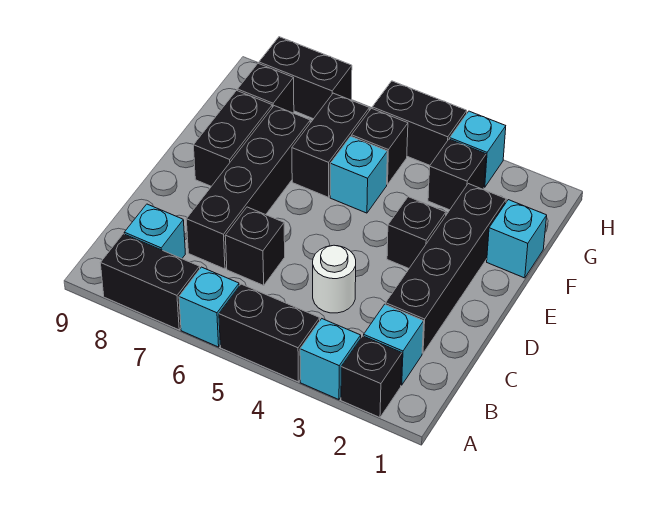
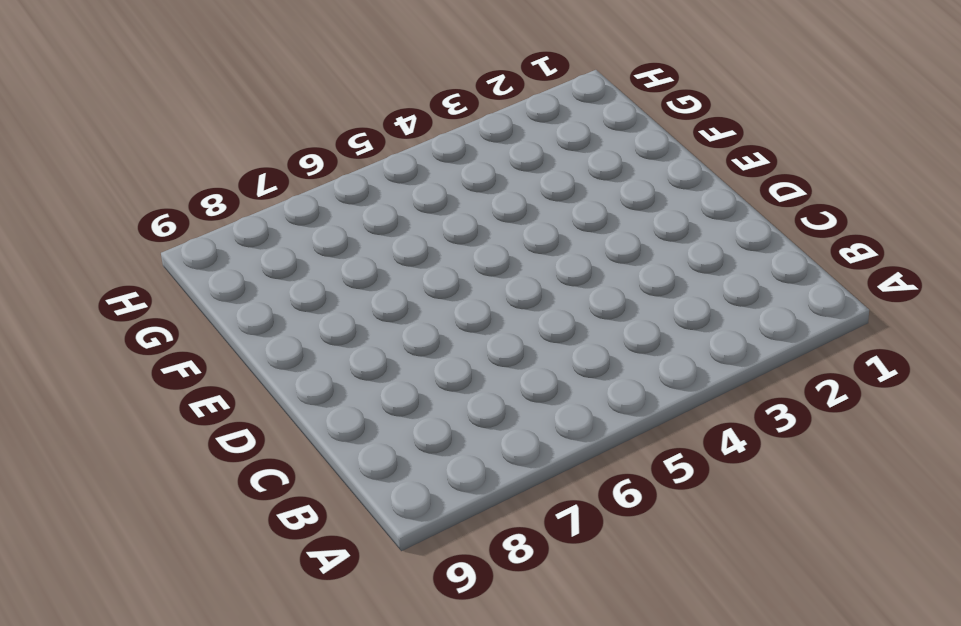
none -> black brick A2 level 1
none -> cyan brick A3 level 1
none -> black brick A4:A5 level 1

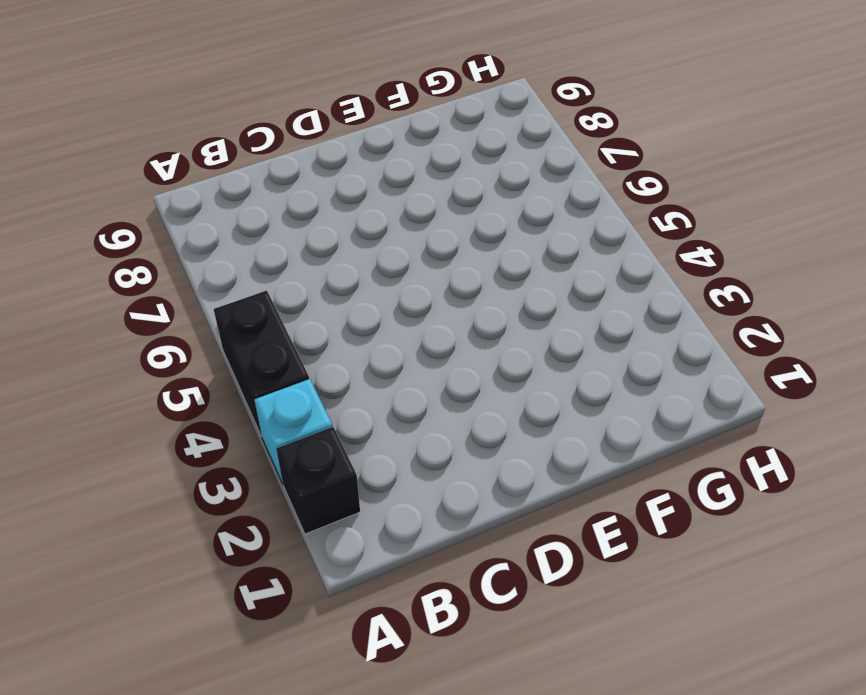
none -> cyan brick A6 level 1
none -> black brick A7:A8 level 1
none -> cyan brick B2 level 1

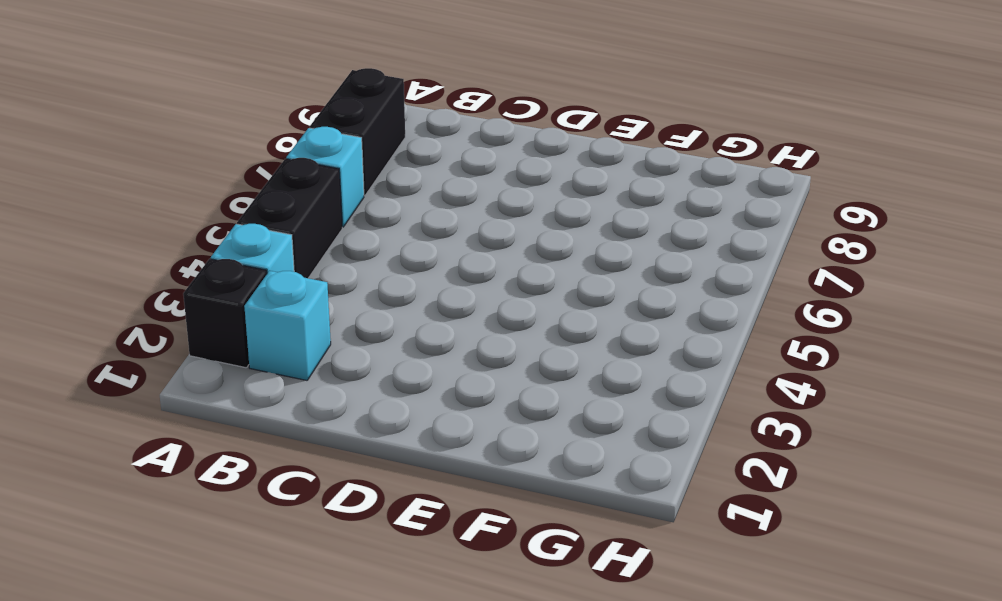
none -> cyan brick B8 level 1
none -> black brick C2:F2 level 1
none -> white round brick C4 level 1

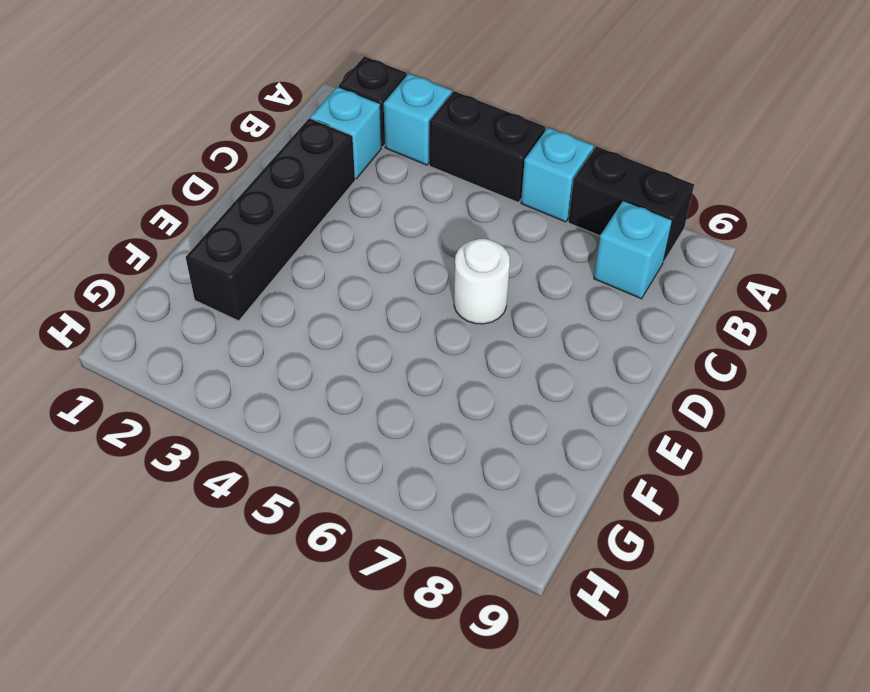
white round brick D6 level 1 -> white round brick C4 level 1
none -> black brick C6 level 1
none -> black brick C7:F7 level 1
none -> black brick E3 level 1

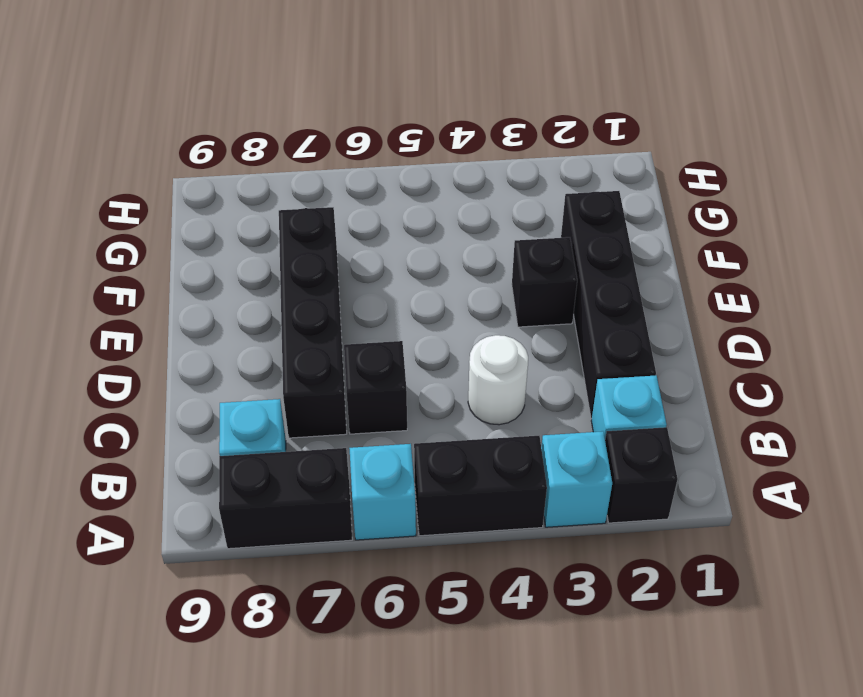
none -> black brick E8:F8 level 1
none -> cyan brick F1 level 1
none -> cyan brick F5 level 1

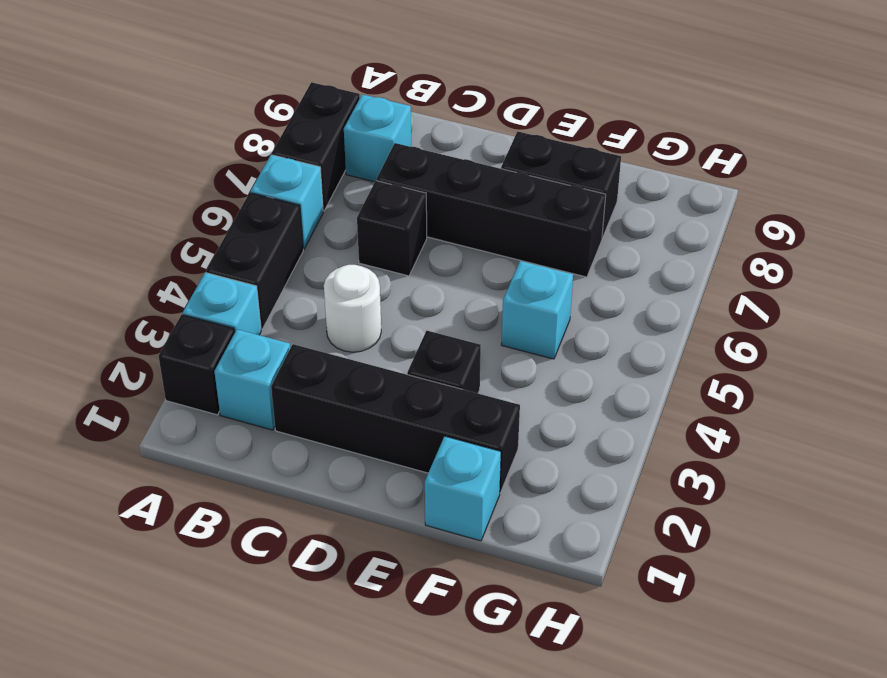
none -> black brick F6:G6 level 1
none -> black brick G3 level 1
none -> black brick G5 level 1

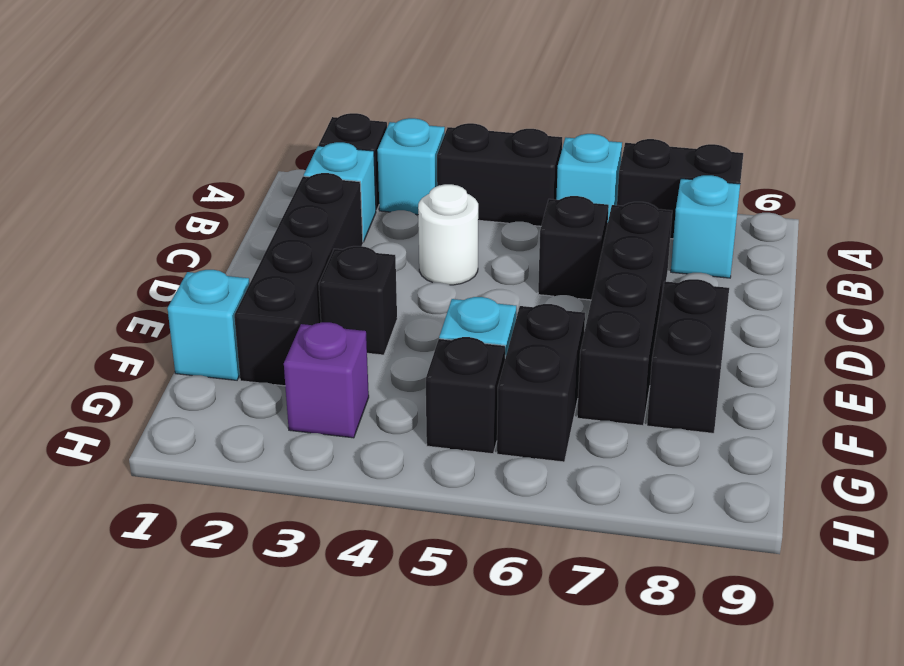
purple brick G3 level 1 -> black brick G3 level 1
none -> black brick G8 level 1
none -> cyan brick H3 level 1
none -> black brick H4:H5 level 1

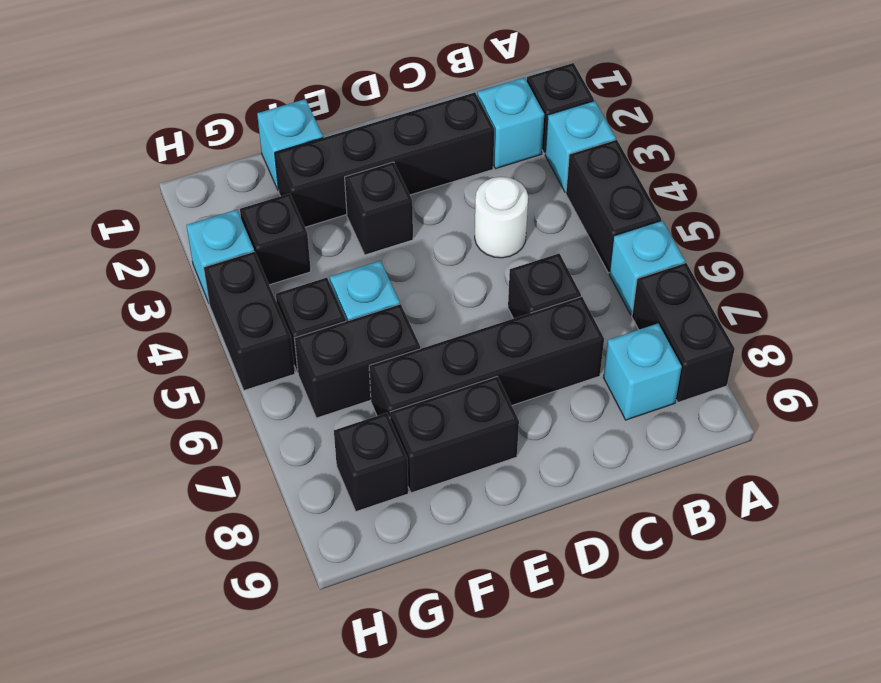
none -> black brick H7:H8 level 1

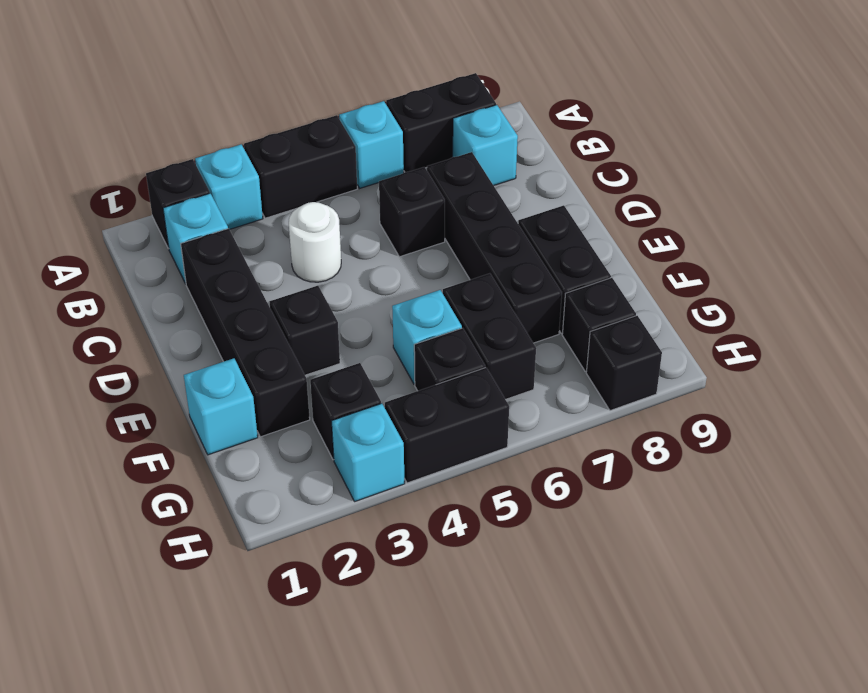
black brick H8 level 1 -> black brick H7:H8 level 1

